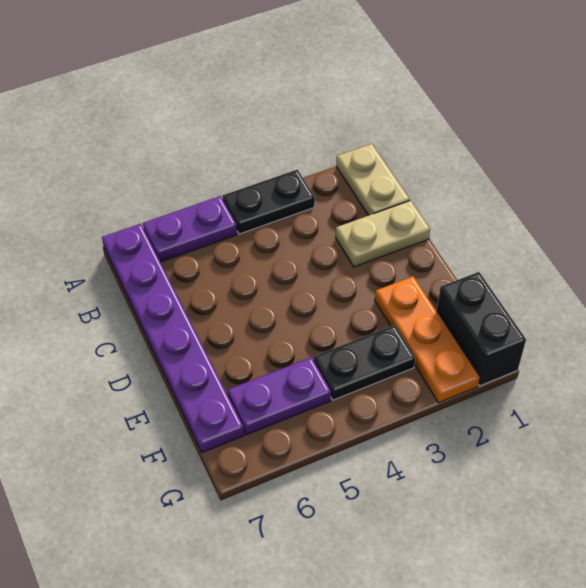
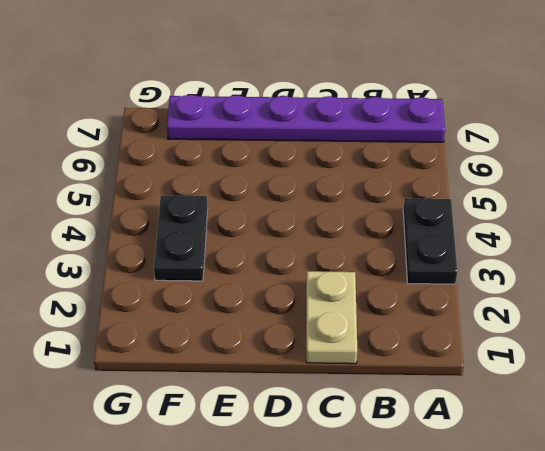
none -> tan plate A1:B1 level 1
none -> purple plate A5:A6 level 1

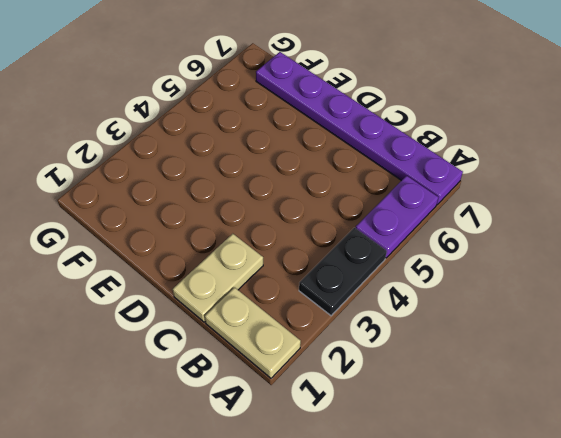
none -> orange plate E2:G2 level 1
none -> black brick F1:G1 level 1

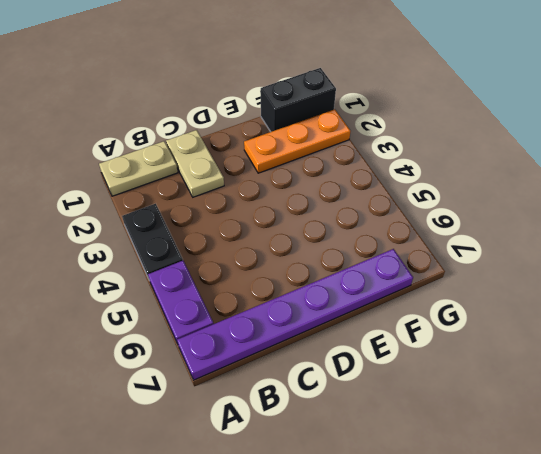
none -> black plate F3:F4 level 1
none -> purple plate F5:F6 level 1

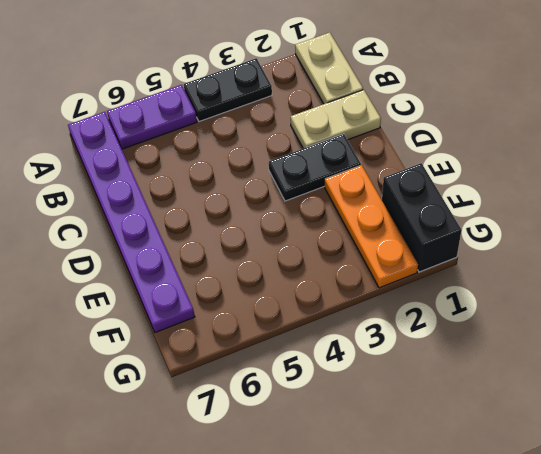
black plate D2:D3 level 1 -> black plate F3:F4 level 1
none -> purple plate F5:F6 level 1

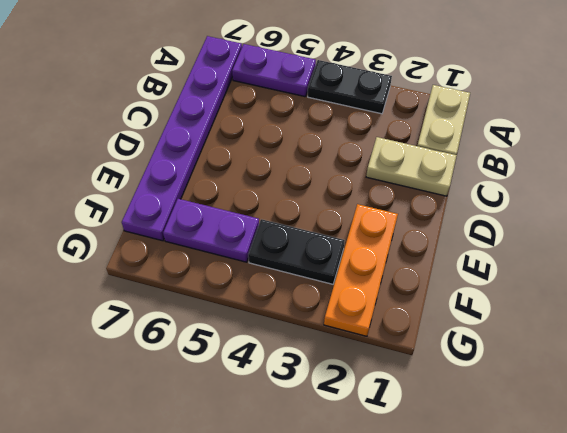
none -> black brick F1:G1 level 1

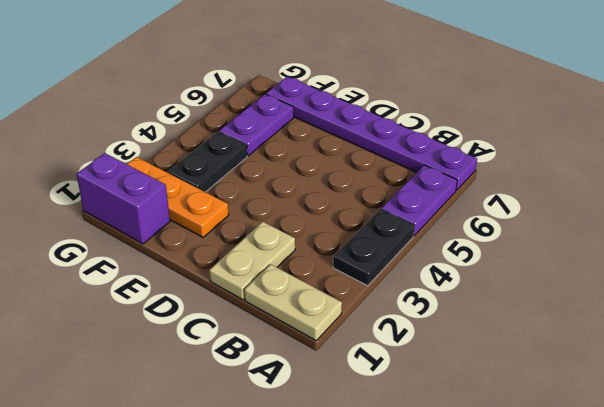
purple brick F1:G1 level 1 -> black brick F1:G1 level 1

